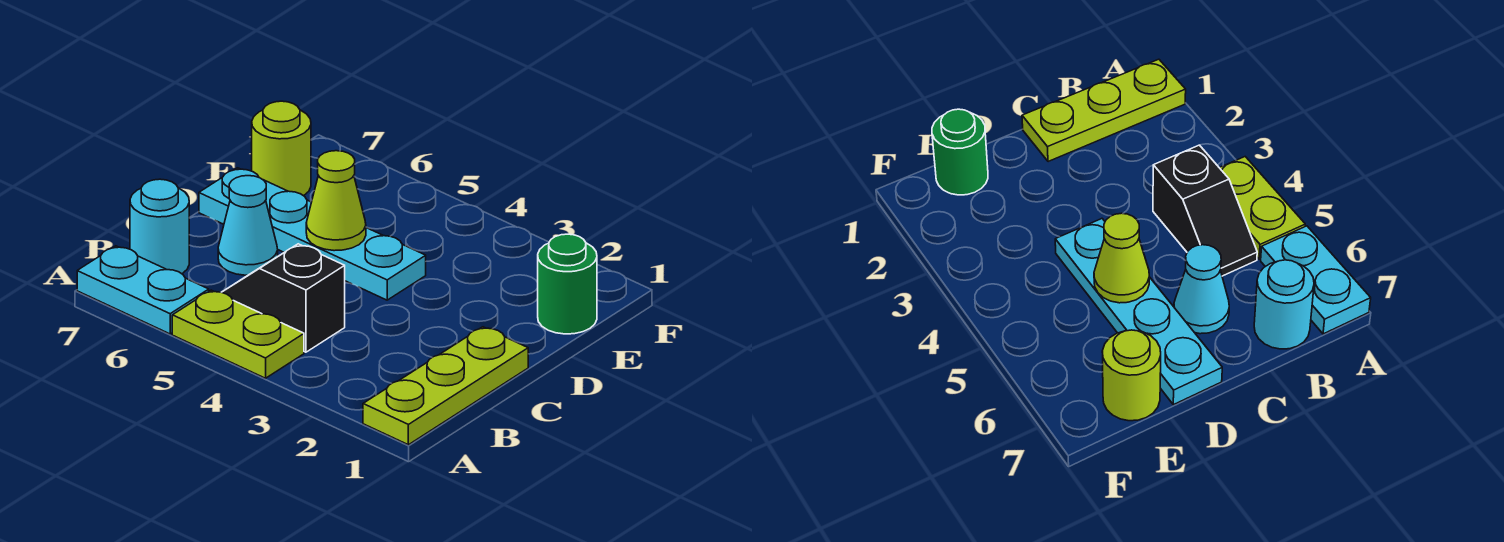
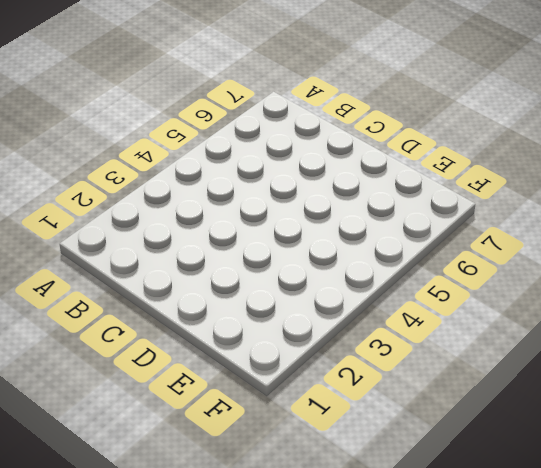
none -> lime plate A1:C1 level 1
none -> lime plate A4:A5 level 1

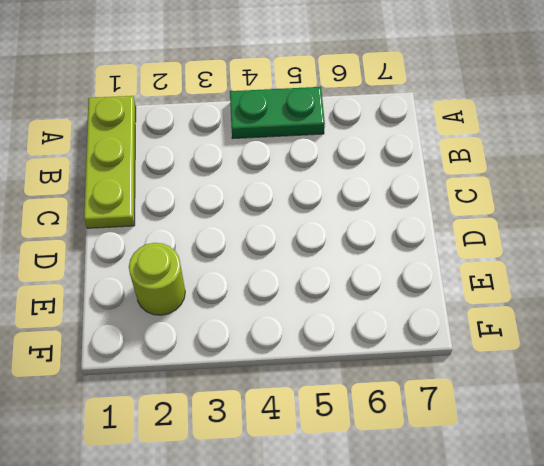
green plate A4:A5 level 1 -> lime plate A4:A5 level 1
lime round brick E2 level 1 -> lime round brick E7 level 1
none -> cyan plate A6:A7 level 1
none -> black slope B4:B5 level 1 top 4

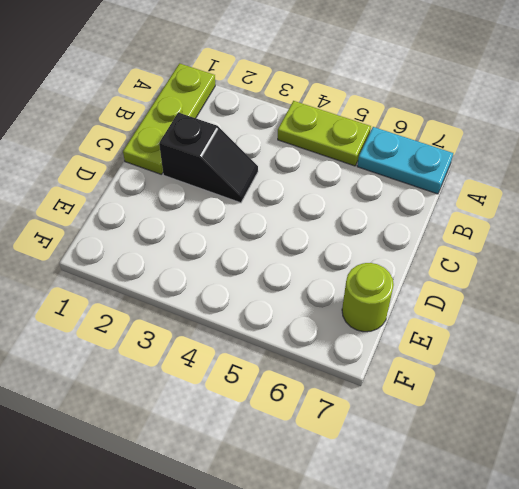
black slope C2:C3 level 1 top 2 -> black slope B4:B5 level 1 top 4
none -> cyan round brick B7 level 1
none -> cyan cone C6 level 1

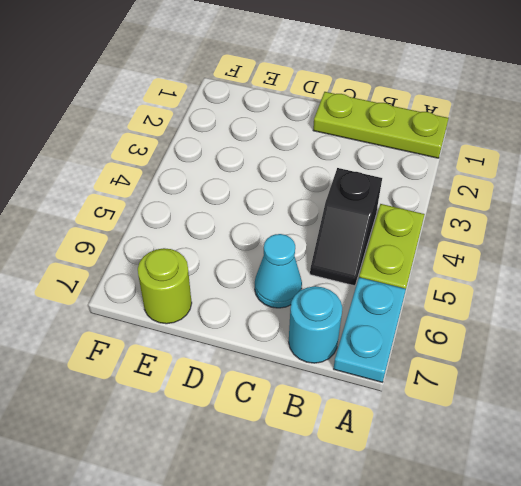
none -> cyan plate D4:D7 level 1
none -> green round brick E1 level 1

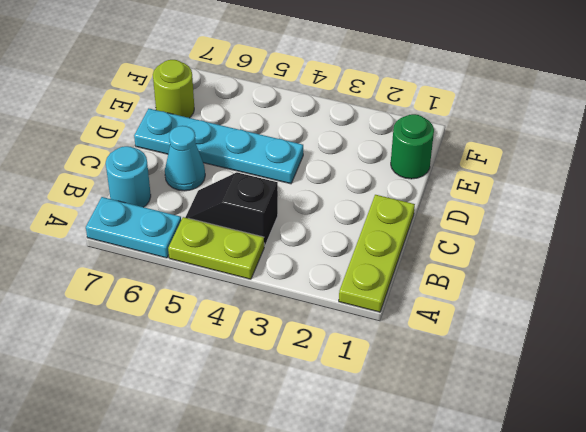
none -> lime cone D5 level 2

